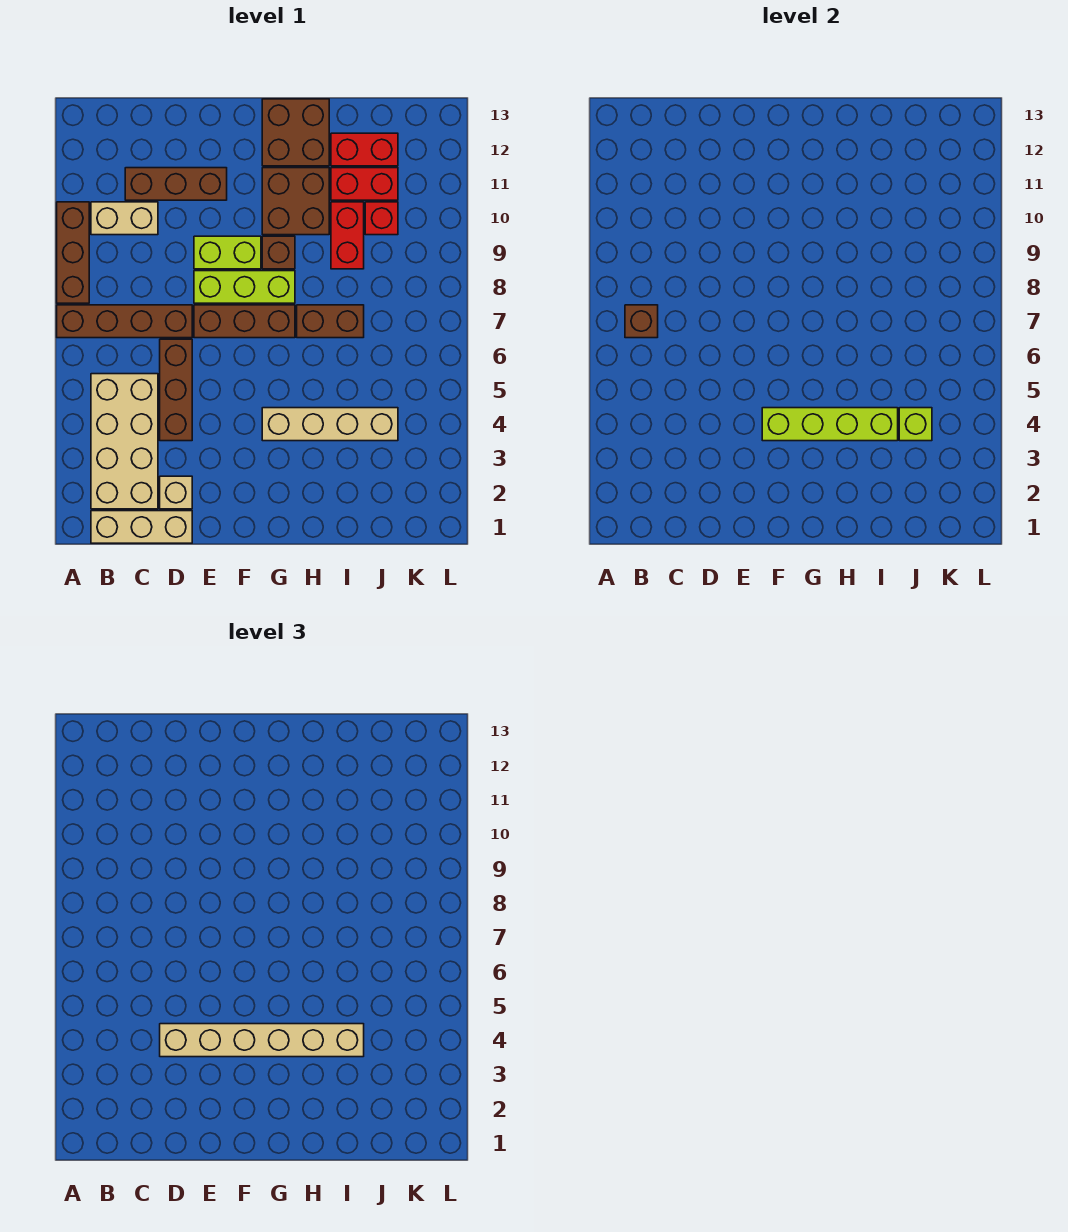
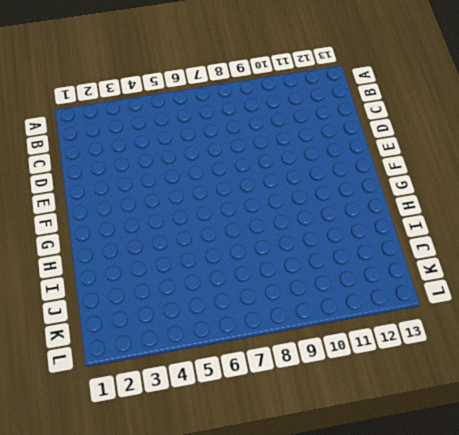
none -> brown brick A7:D7 level 1
none -> brown brick A8:A10 level 1
none -> tan brick B1:D1 level 1

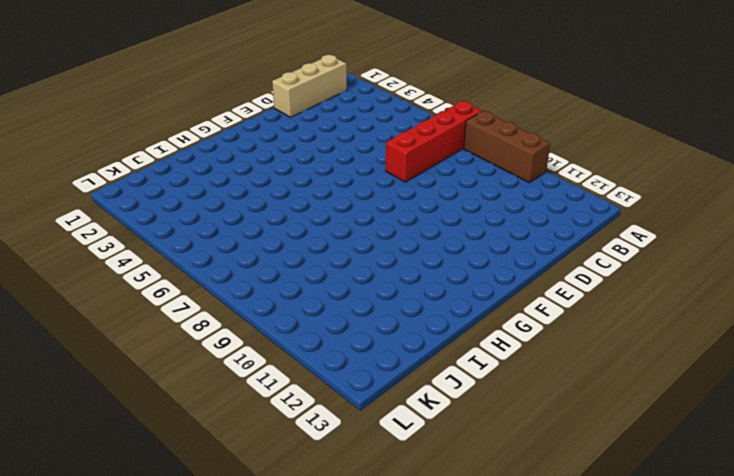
red brick A7:D7 level 1 -> brown brick A7:D7 level 1
none -> tan brick B2:C5 level 1
none -> tan brick B10:C10 level 1
none -> brown brick C11:E11 level 1

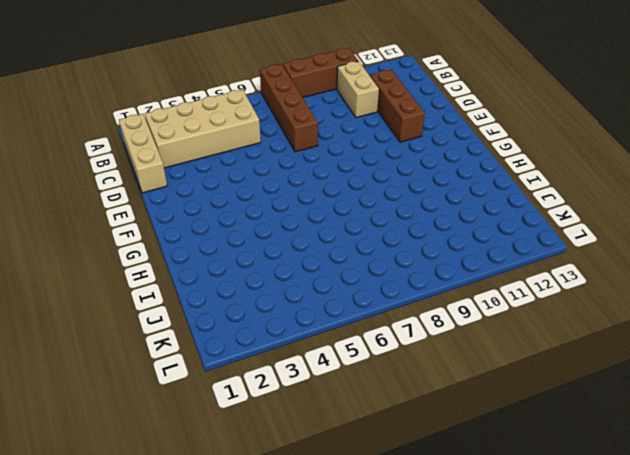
none -> tan brick D2 level 1
none -> brown brick D4:D6 level 1
none -> brown brick E7:G7 level 1

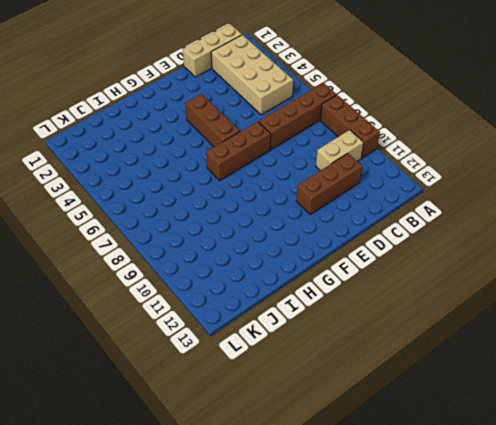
brown brick F4:F6 level 1 -> brown brick D4:D6 level 1
none -> tan brick D2 level 1
none -> lime brick E8:G8 level 1
none -> lime brick E9:F9 level 1

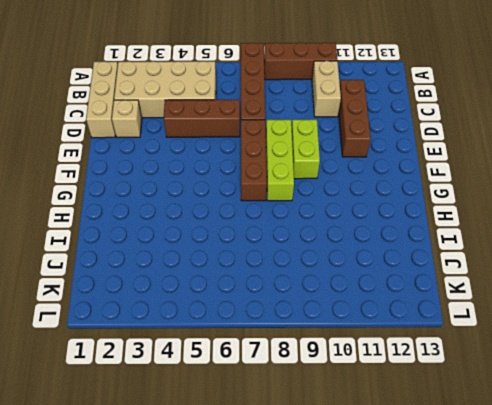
none -> tan brick G4:J4 level 1
none -> brown brick G9 level 1
none -> brown brick G10:H11 level 1

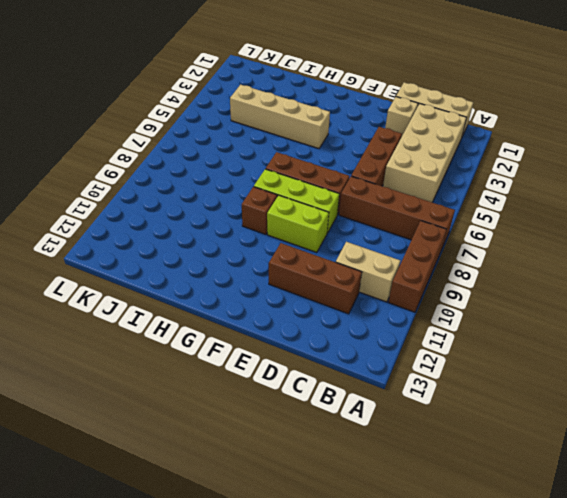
none -> brown brick G10:H11 level 1
none -> brown brick G12:H13 level 1
none -> brown brick H7:I7 level 1

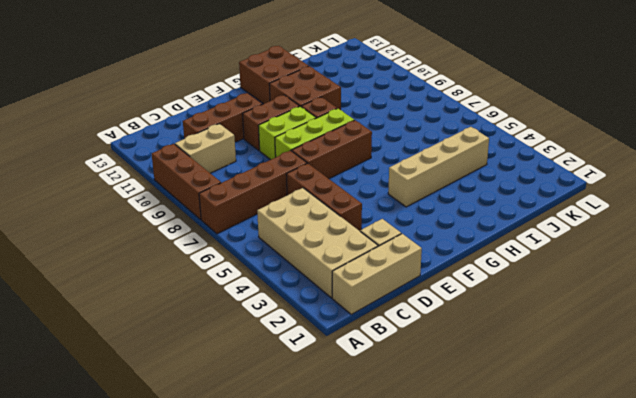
brown brick E10:F10 level 1 -> brown brick H7:I7 level 1
none -> red brick I9:I10 level 1
none -> red brick I11:J11 level 1
none -> red brick I12:J12 level 1

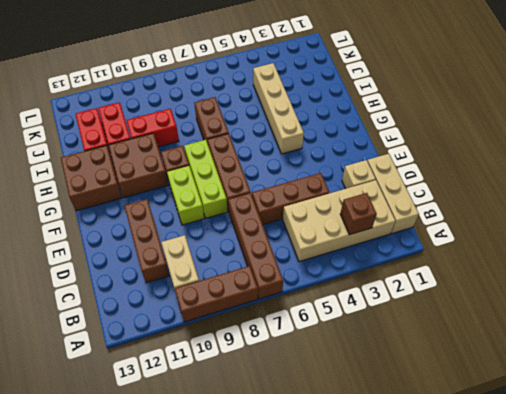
brown brick B3 level 2 -> brown brick B7 level 2
none -> red brick J10 level 1
none -> lime brick F4:I4 level 2
none -> lime brick J4 level 2

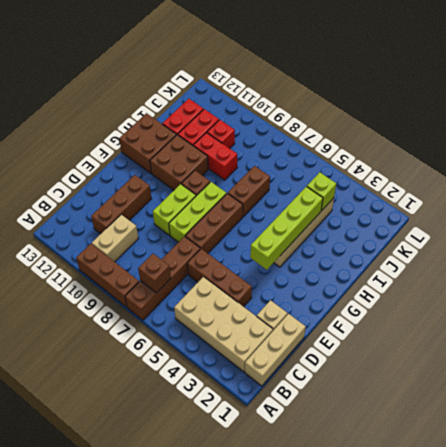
none -> tan brick D4:I4 level 3

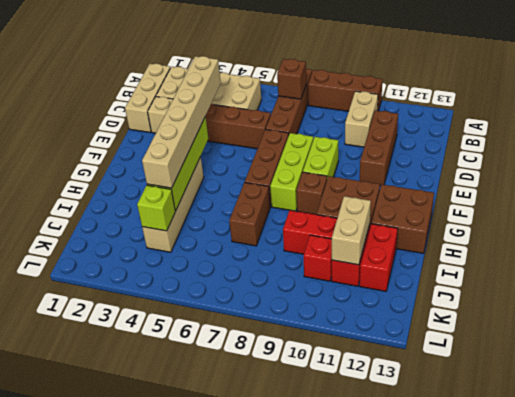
tan brick I11:J11 level 2 -> none

